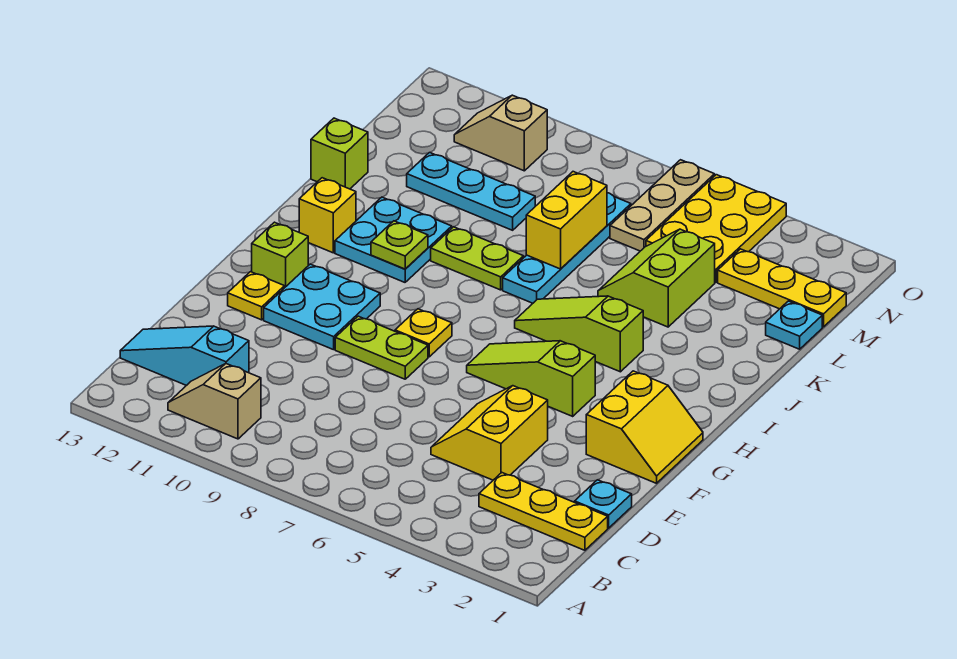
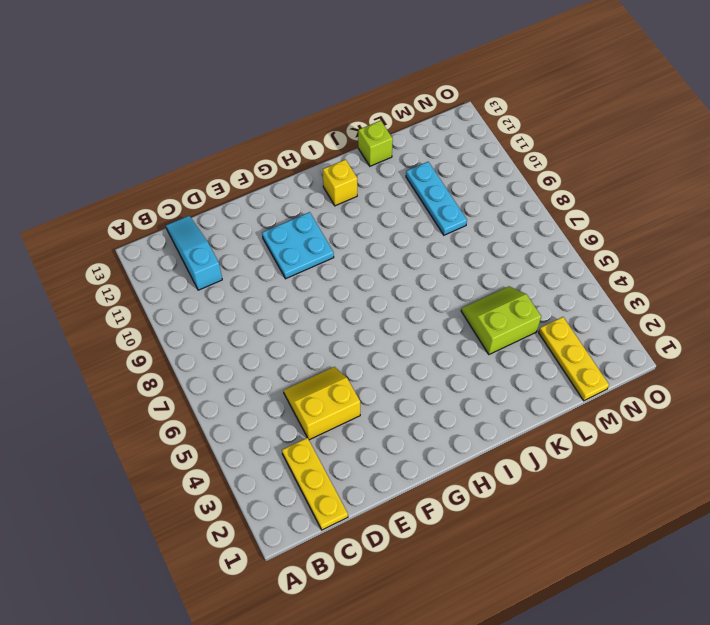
none -> tan slope B10:B11 level 1 top 10
none -> cyan plate D1 level 1
none -> yellow slope F1:G2 level 1 top 2

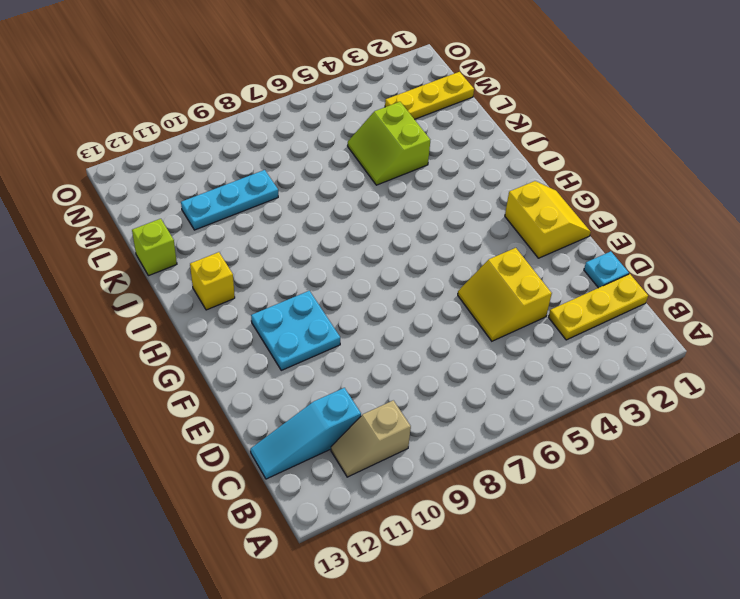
none -> lime plate F8:F9 level 1
none -> yellow plate F12 level 1
none -> lime slope G4:G6 level 1 top 4

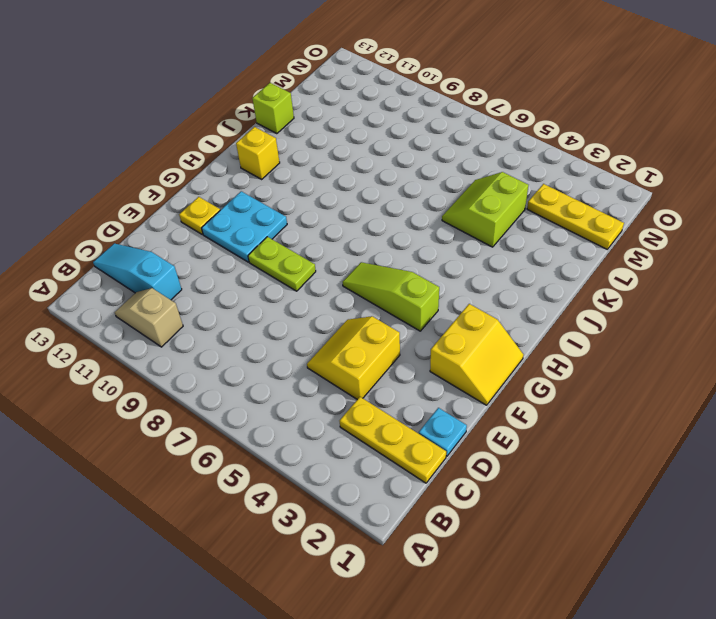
none -> yellow plate G8 level 1
none -> lime brick G12 level 1
none -> lime slope I4:I6 level 1 top 4

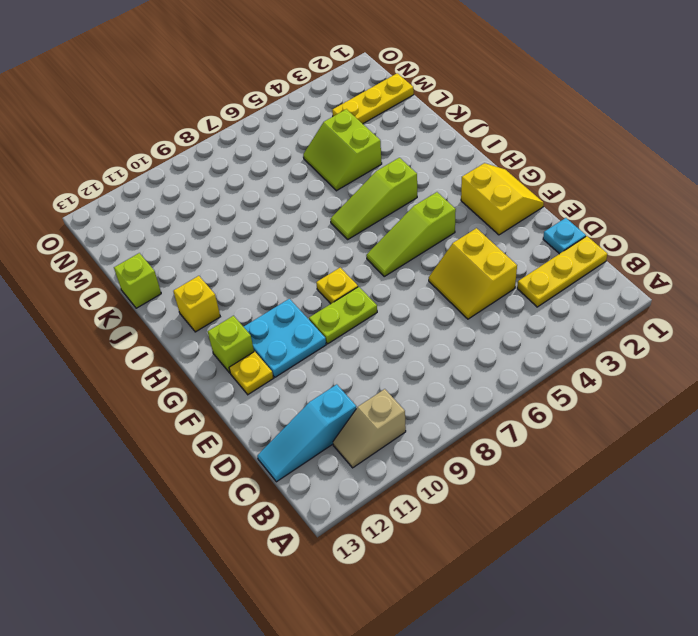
none -> cyan plate I10:J11 level 1
none -> cyan plate J7:M7 level 1
none -> lime plate J8:J9 level 1

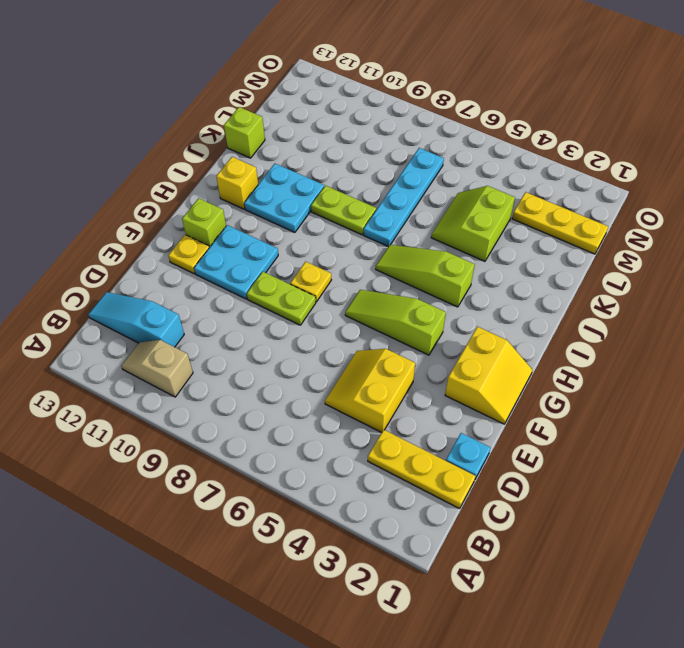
none -> cyan plate L1 level 1
none -> cyan plate L9:L11 level 1
none -> yellow plate M4:O5 level 1

